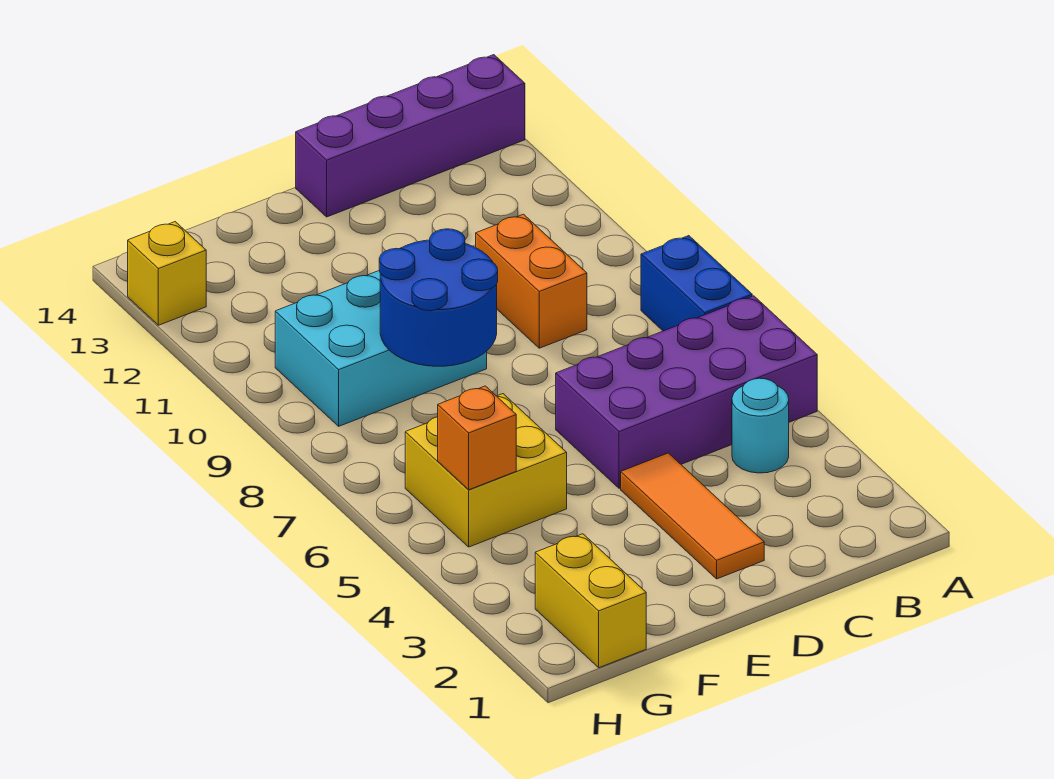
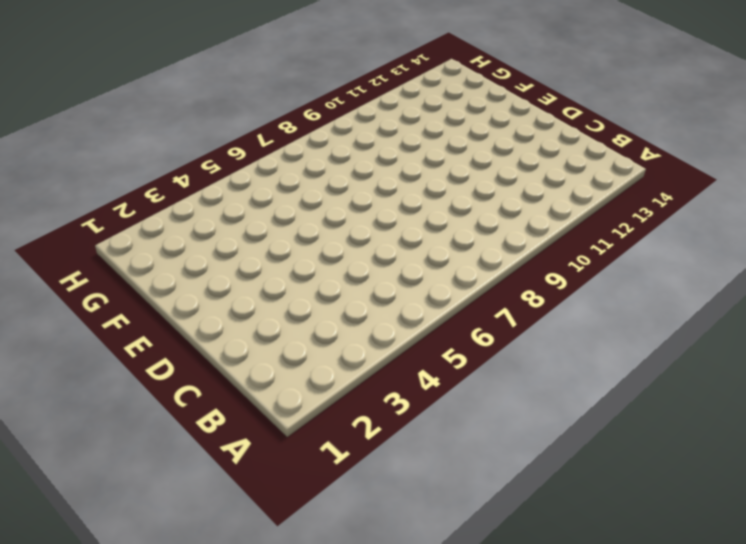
none -> purple brick A5:D6 level 1
none -> blue brick A7:A8 level 1
none -> purple brick A14:D14 level 1

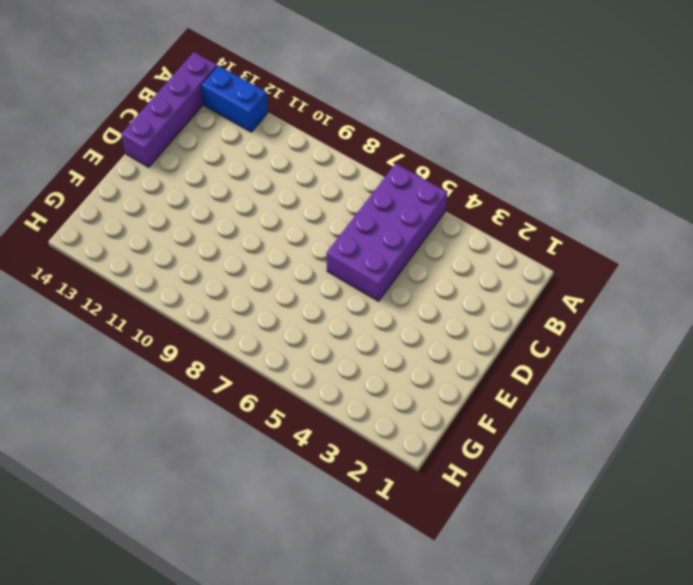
blue brick A12:A13 level 1 -> blue brick A7:A8 level 1
none -> cyan round brick B4 level 1
none -> orange brick C9:C10 level 1
none -> orange tile D2:D4 level 1

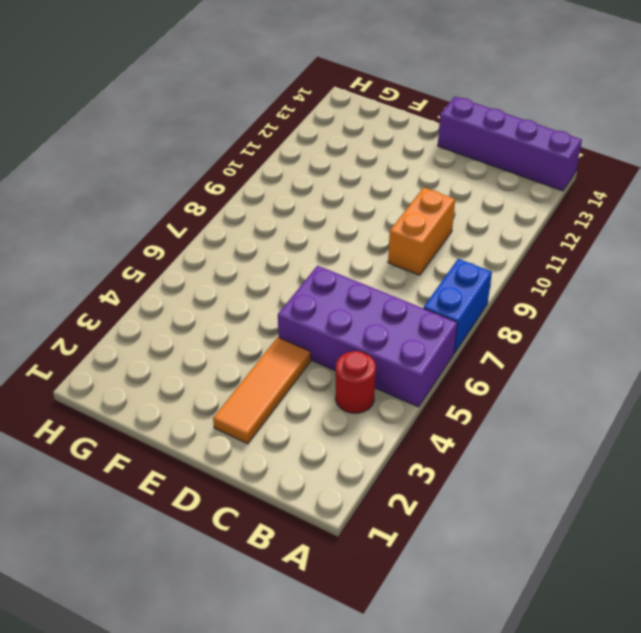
red round brick B4 level 1 -> cyan round brick B4 level 1
none -> cyan brick E9:G10 level 1
none -> yellow brick F5:G6 level 1
none -> yellow brick G1:G2 level 1

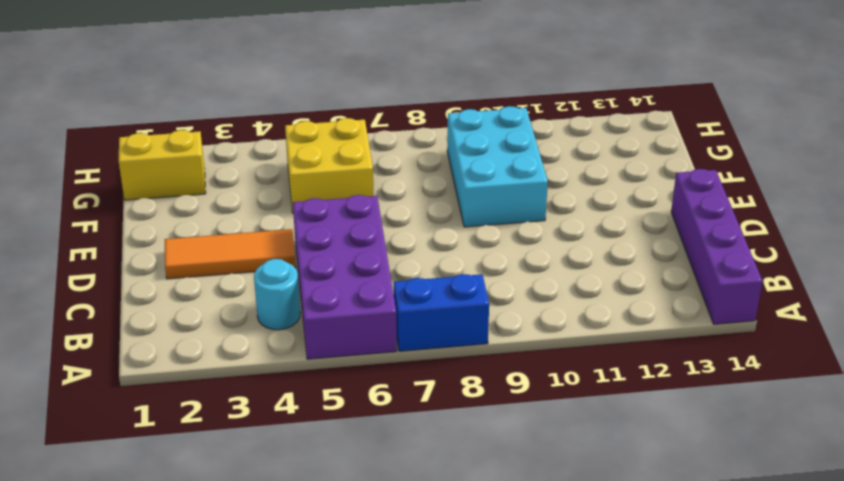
none -> orange brick C9:C10 level 1
none -> yellow brick H13 level 1
none -> blue round brick E8:F9 level 2

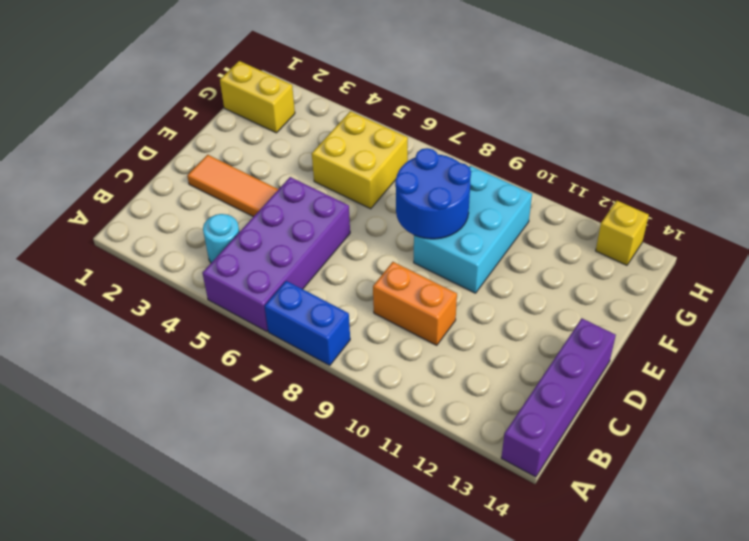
none -> orange brick G5 level 2

